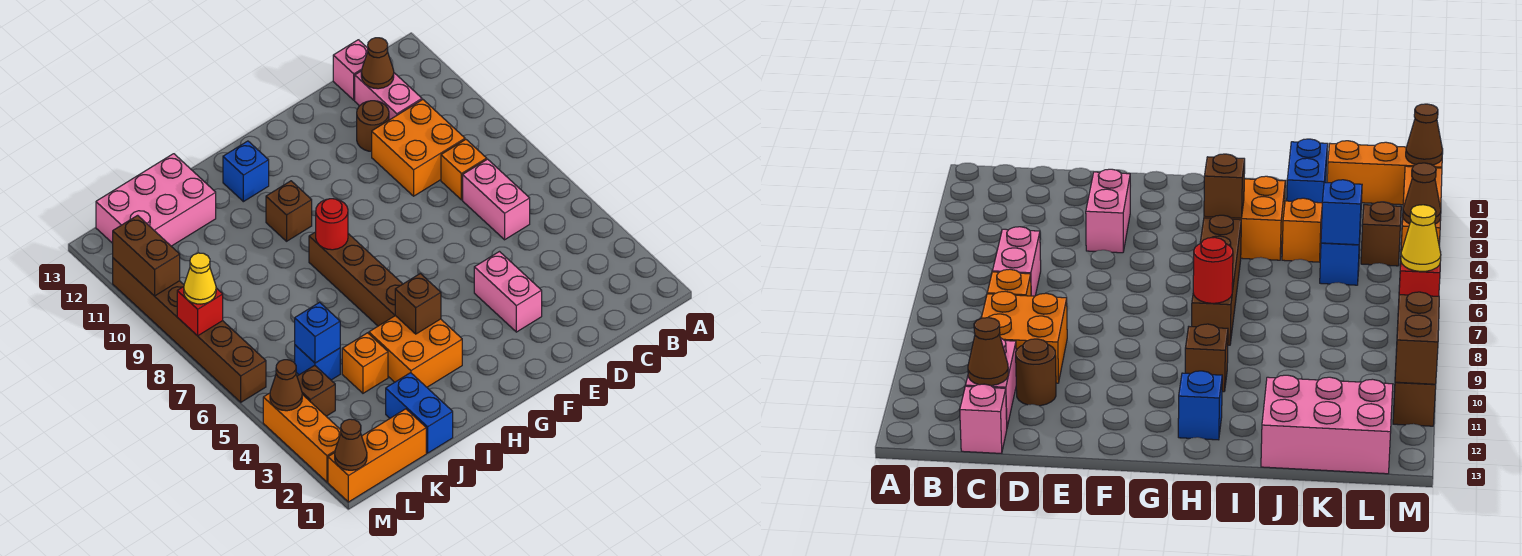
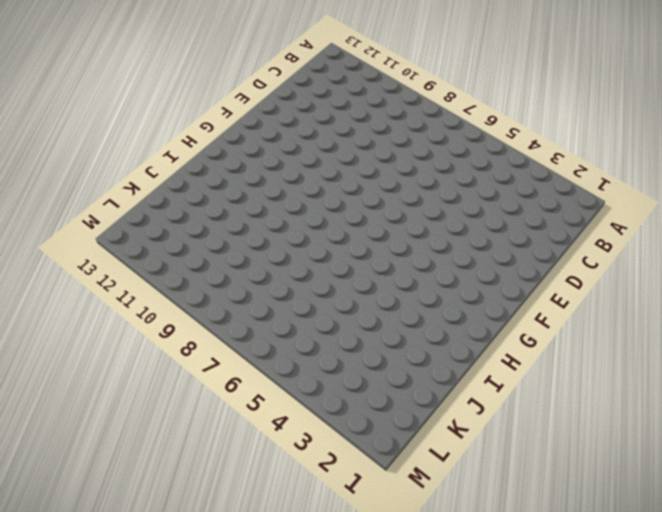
none -> pink brick C6:C7 level 1
none -> orange brick C8 level 1
none -> orange brick C9:D10 level 1

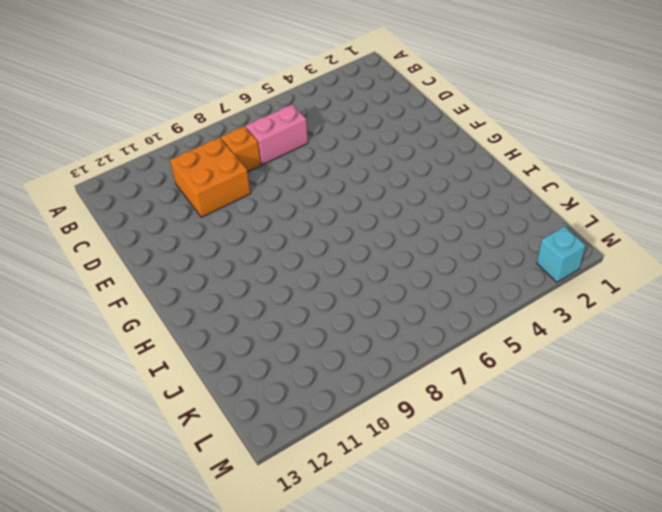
cyan brick M2 level 1 -> orange brick M2:M4 level 1
none -> pink brick C11:C12 level 1
none -> pink brick C13 level 1
none -> brown round brick D11 level 1

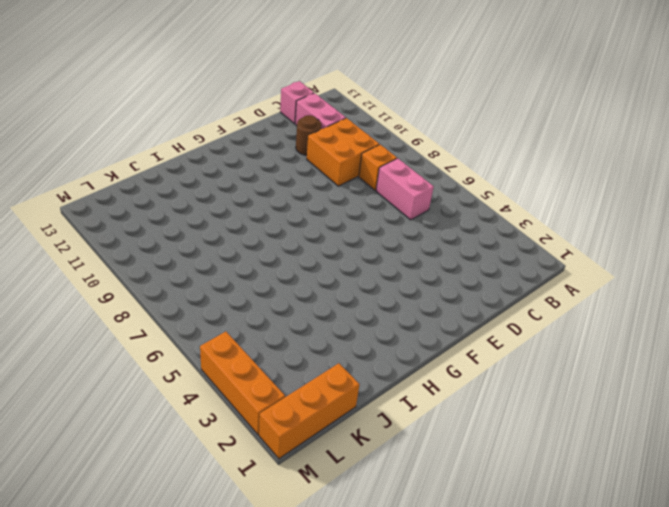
none -> pink brick E3:E4 level 1
none -> orange brick H3:I4 level 1
none -> brown brick H5:H8 level 1

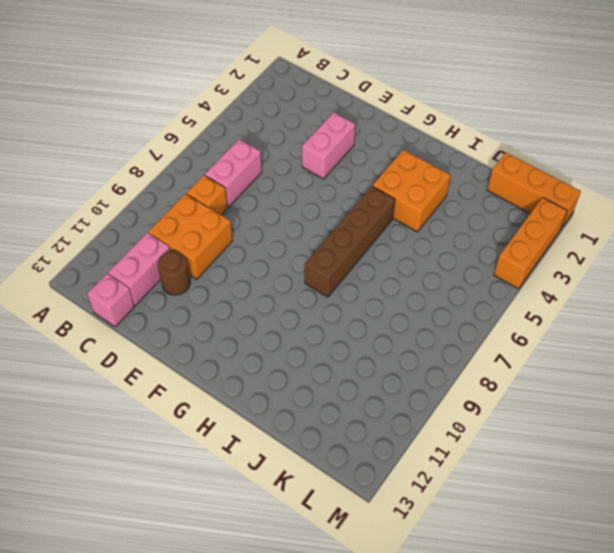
none -> brown brick H10 level 1
none -> blue brick H12 level 1
none -> blue brick J1:J2 level 1

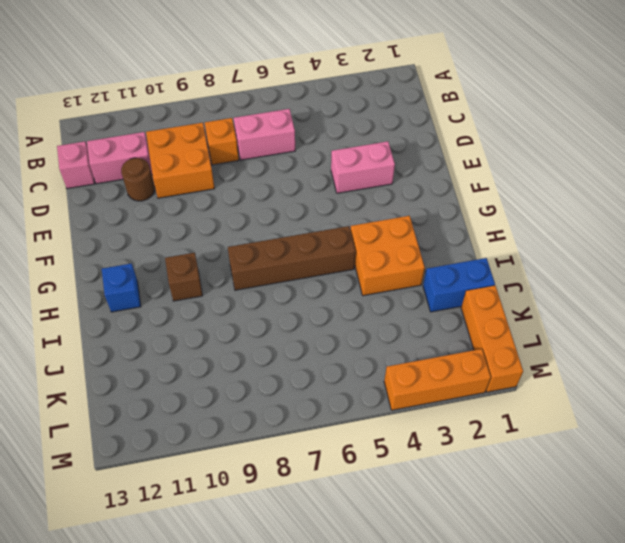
none -> orange brick J4 level 1
none -> pink brick J12:L13 level 1
none -> blue brick K5 level 1

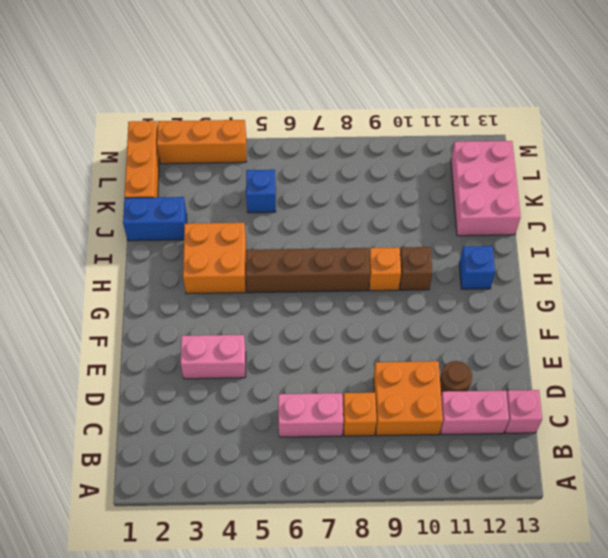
orange brick H9 level 1 -> orange brick J4 level 1
none -> brown brick L4 level 1
none -> brown brick M6:M11 level 1
none -> brown cone C12 level 2

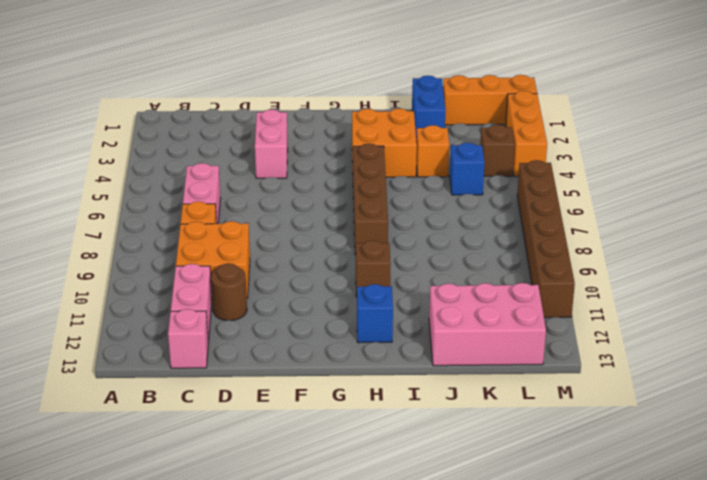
none -> brown cone C12 level 2
none -> brown brick H4 level 2
none -> red round brick H8 level 2

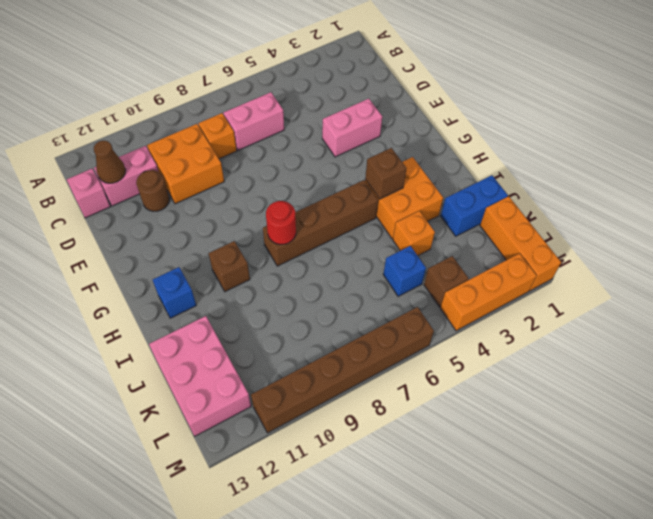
none -> blue brick K5 level 2
none -> brown cone M1 level 2
none -> brown cone M4 level 2

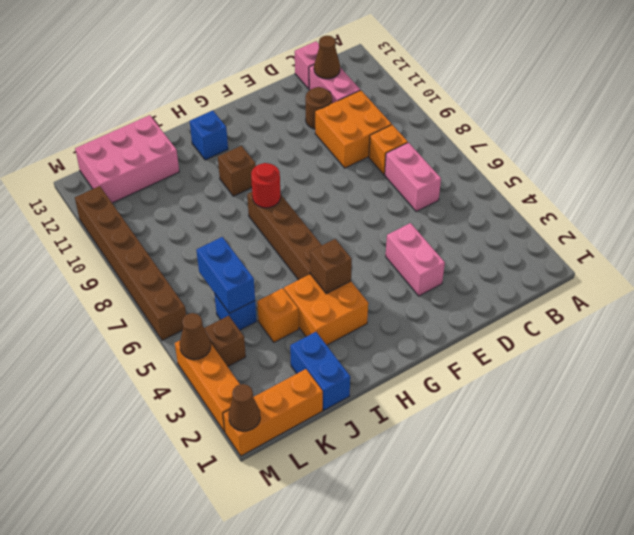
blue brick K5:K6 level 2 -> blue brick K5 level 2
none -> red brick M8 level 2
none -> brown brick M10:M11 level 2
none -> yellow cone M8 level 3

